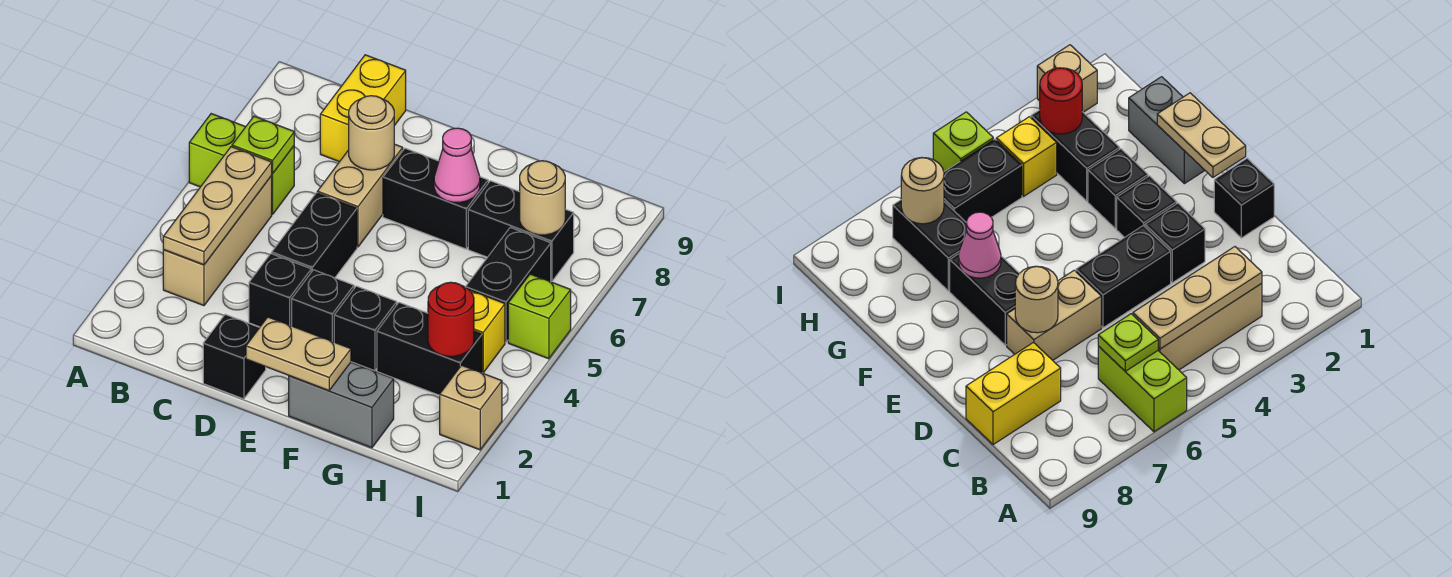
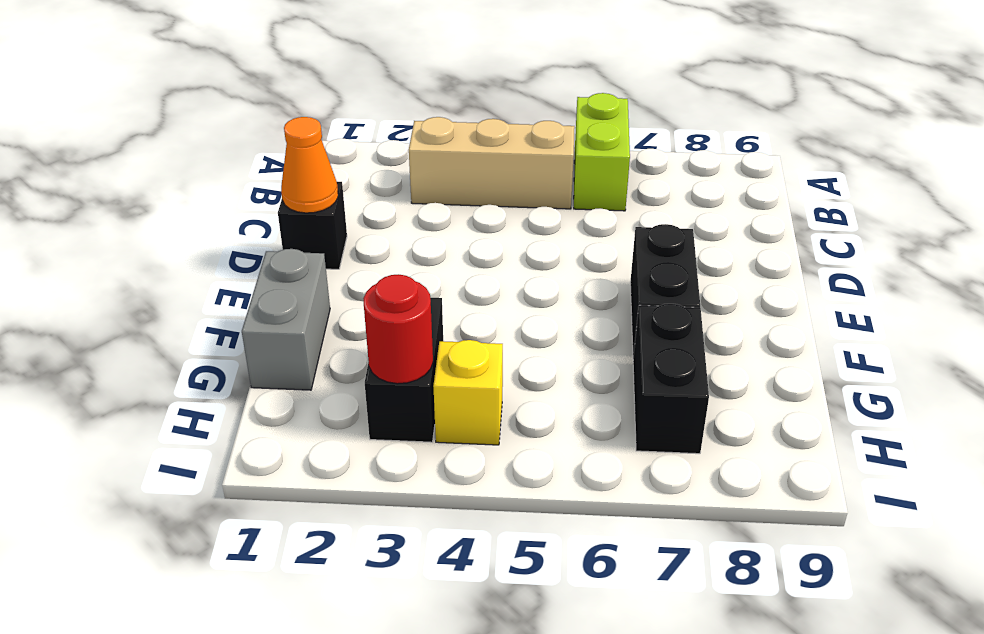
orange cone D1 level 2 -> none
none -> yellow brick C8:C9 level 1
none -> black brick D3 level 1
none -> black brick D4:D5 level 1

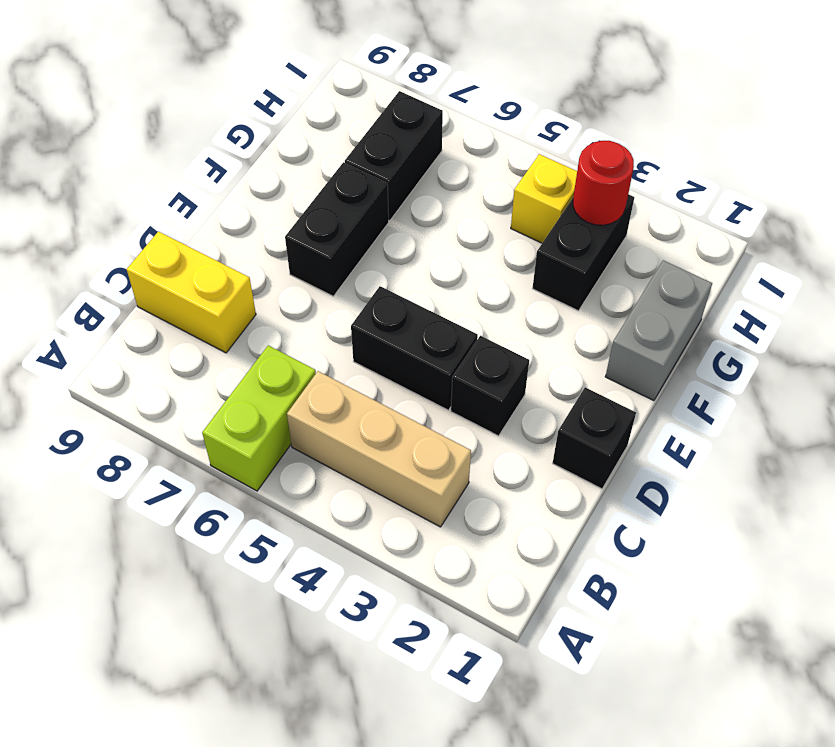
none -> tan brick D6:D7 level 1
none -> black brick E3 level 1
none -> black brick F3 level 1

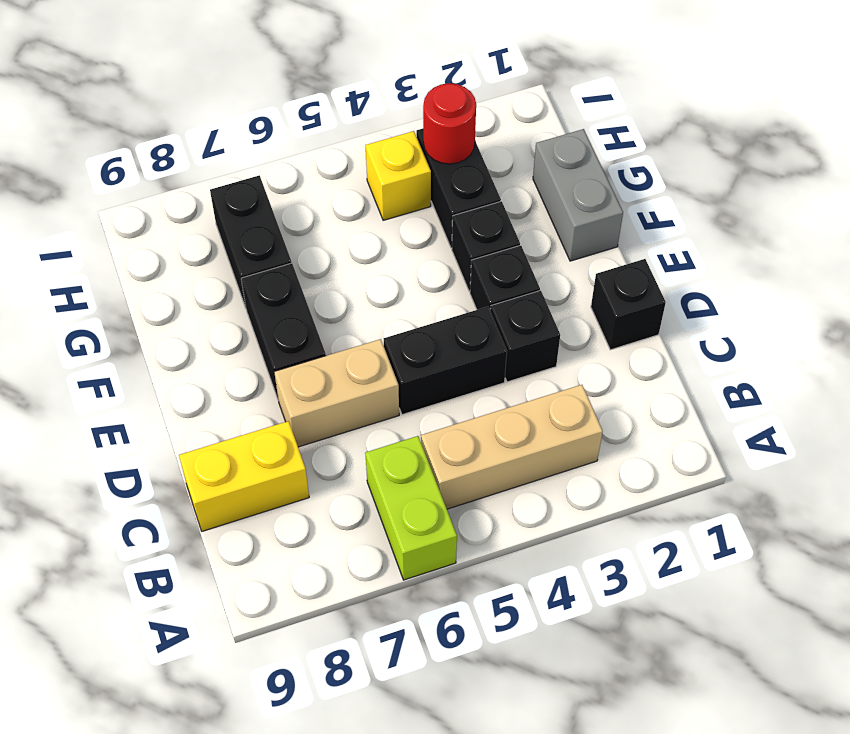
none -> black brick H5:H6 level 1
none -> tan brick I2 level 1
none -> lime brick I5 level 1

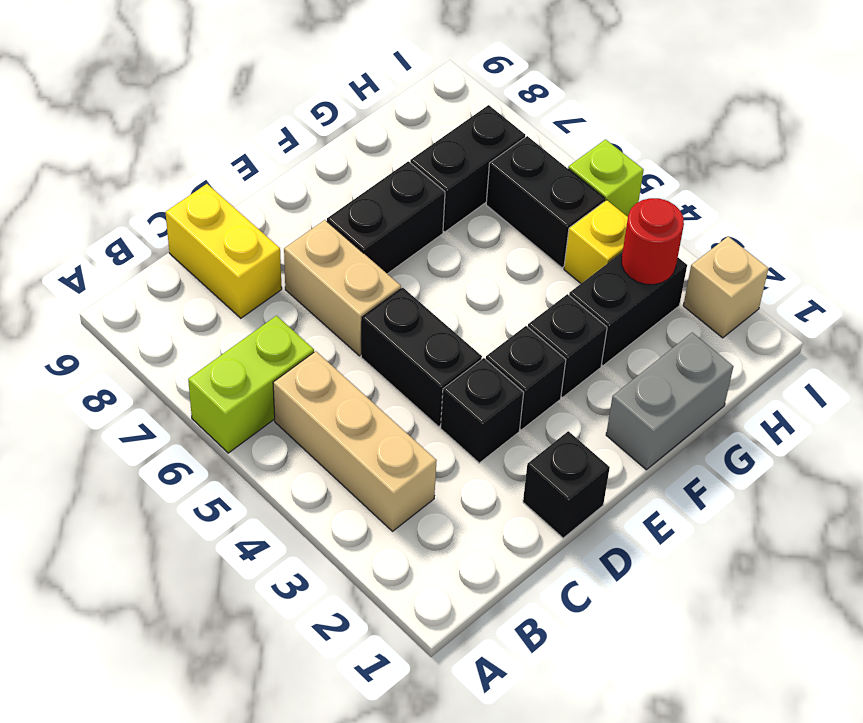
none -> tan plate B3:B5 level 2
none -> lime plate B6 level 2
none -> tan round brick D7 level 2

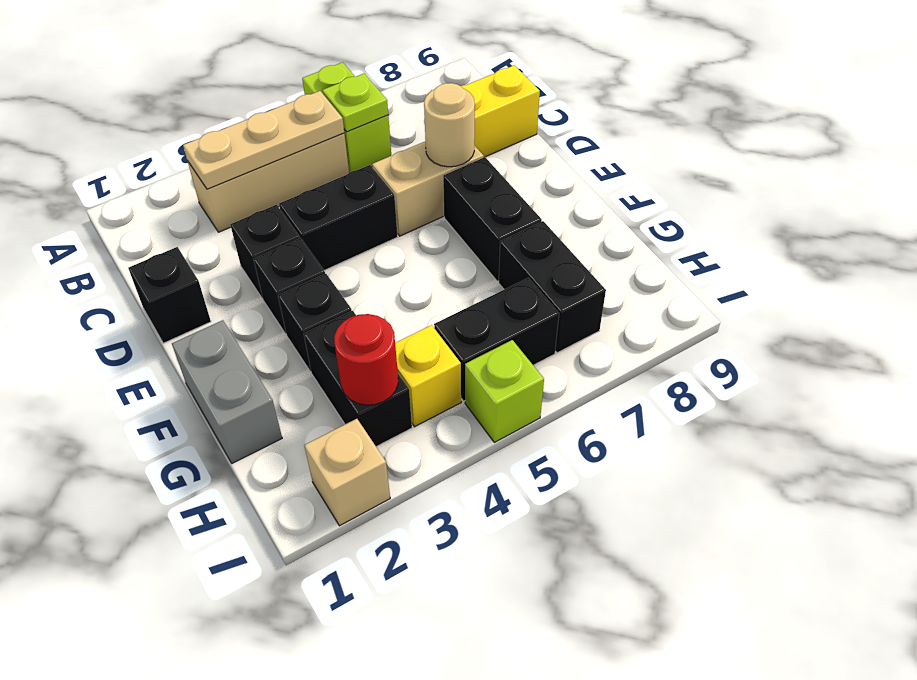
none -> tan plate E1:F1 level 2
none -> pink cone F7 level 2
none -> tan round brick H7 level 2

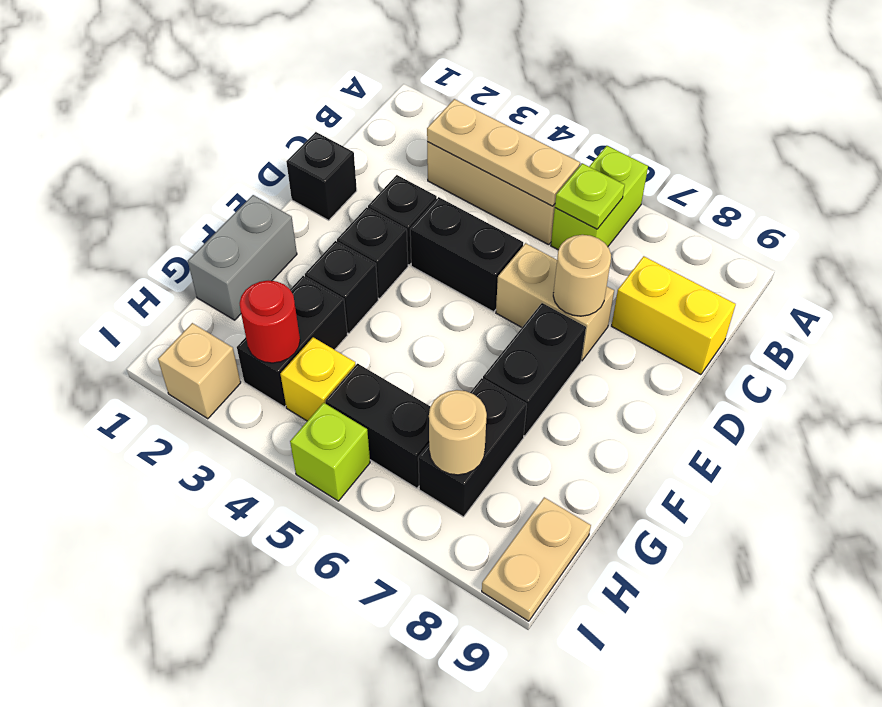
tan plate H9:I9 level 1 -> tan plate E1:F1 level 2
none -> pink cone F7 level 2

